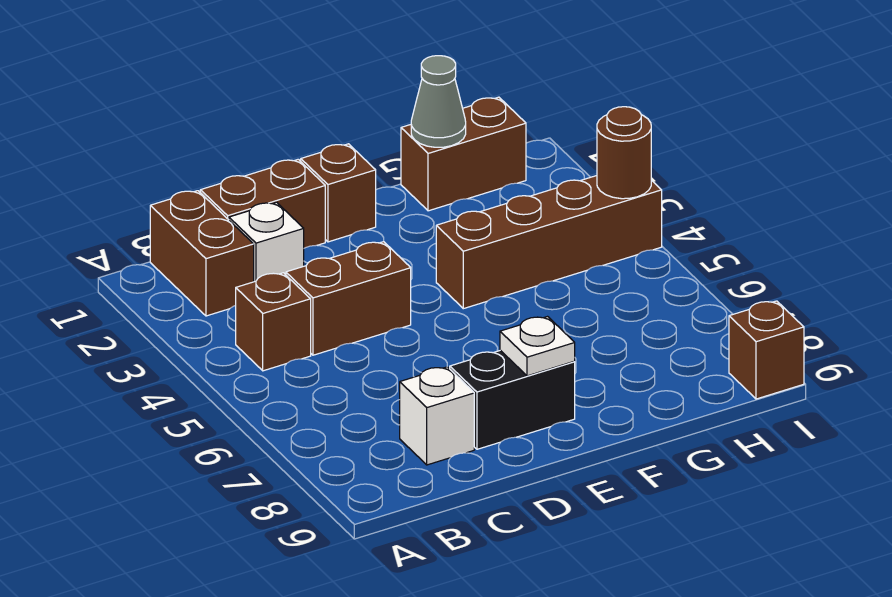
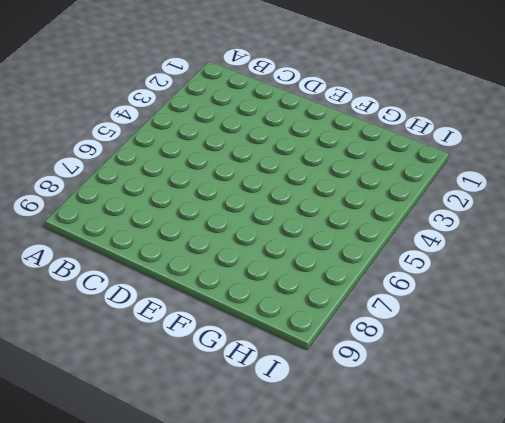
none -> brown brick B1:B2 level 1
none -> brown brick B4 level 1
none -> brown brick C1:D1 level 1

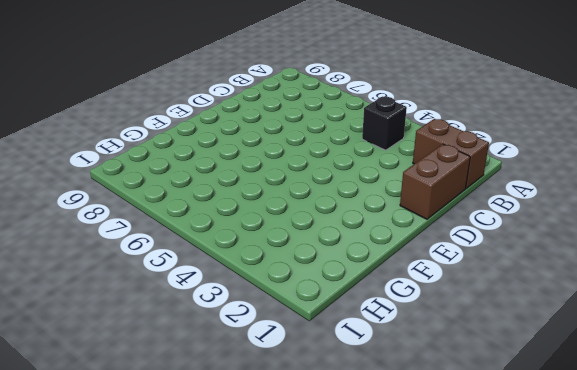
black brick B4 level 1 -> brown brick B4 level 1
none -> white brick C2 level 1
none -> brown brick C4:D4 level 1
none -> white brick C8 level 1

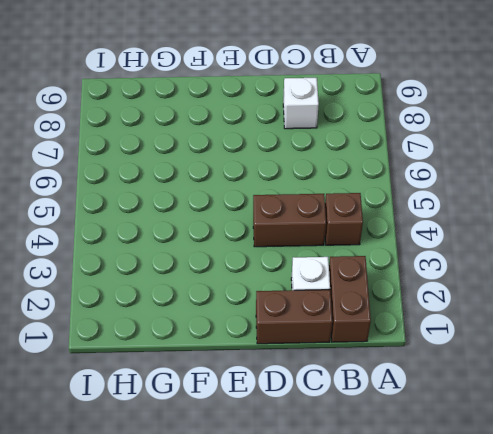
none -> black brick D8:E8 level 1
none -> brown brick E1 level 1
none -> brown brick F4:I4 level 1

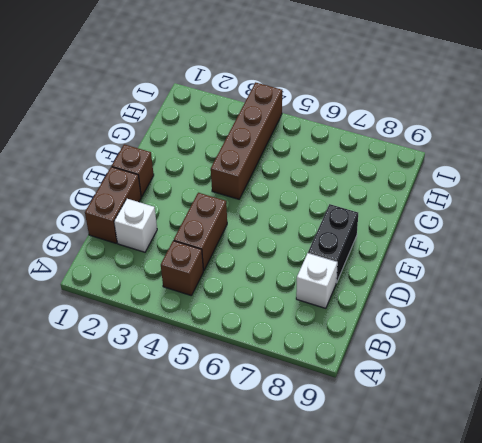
none -> brown brick B1:B2 level 1
none -> brown brick G1:H1 level 1
none -> brown brick I9 level 1

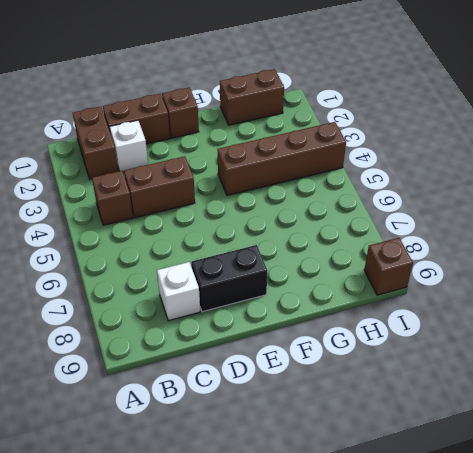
none -> white plate E8 level 2
none -> grey cone G1 level 2
none -> brown round brick I4 level 2

